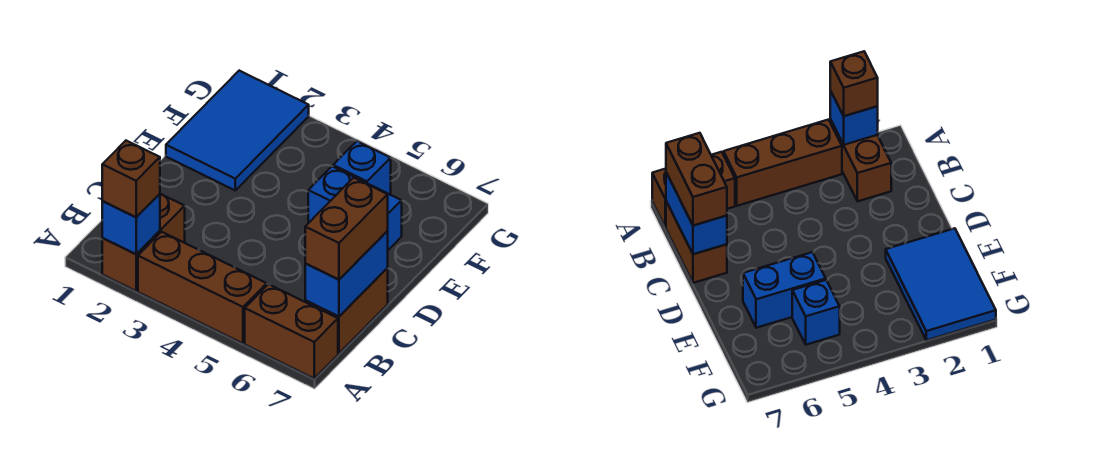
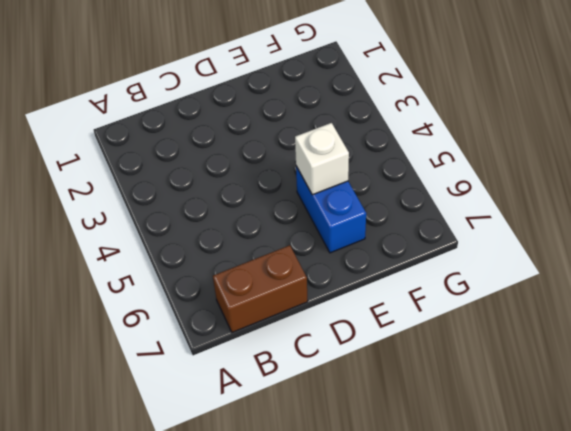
white brick E5 level 2 -> none
none -> brown brick A2:B2 level 1
none -> brown brick A3:A5 level 1

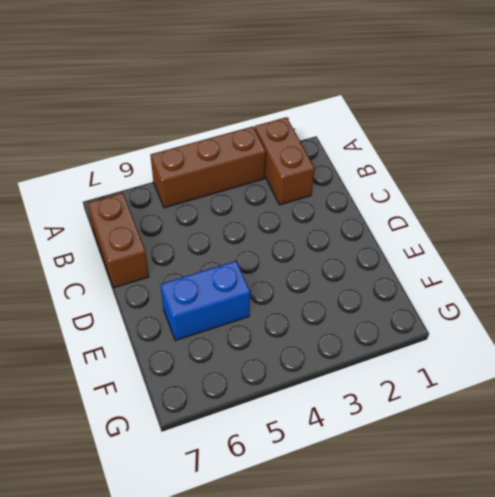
none -> brown brick A6:A7 level 1
none -> blue tile E1:G2 level 1

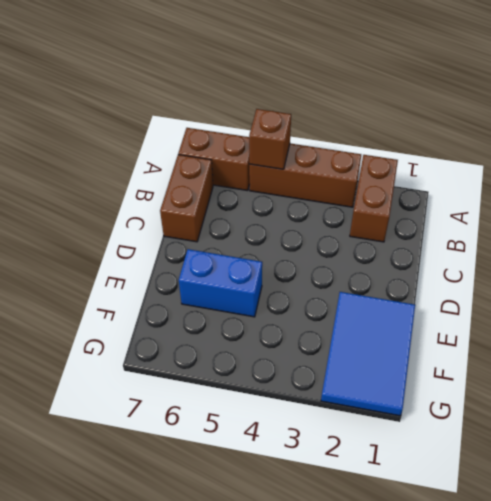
brown brick A5 level 2 -> brown brick A2 level 3
none -> blue brick F5 level 1
none -> blue brick A2 level 2

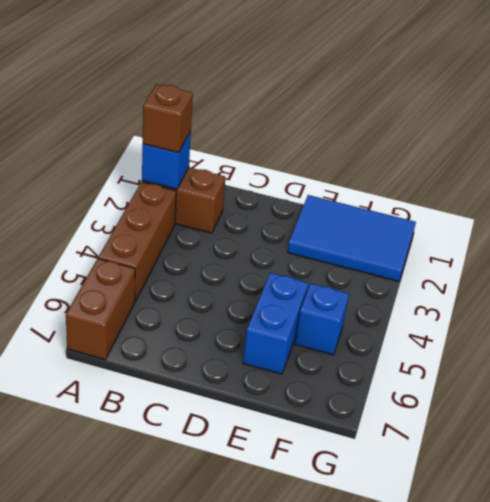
none -> brown brick B7:C7 level 1
none -> blue brick B7:C7 level 2

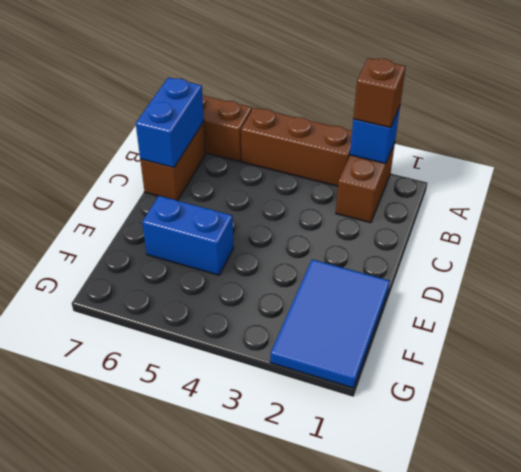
none -> blue brick F5 level 1
none -> brown brick B7:C7 level 3

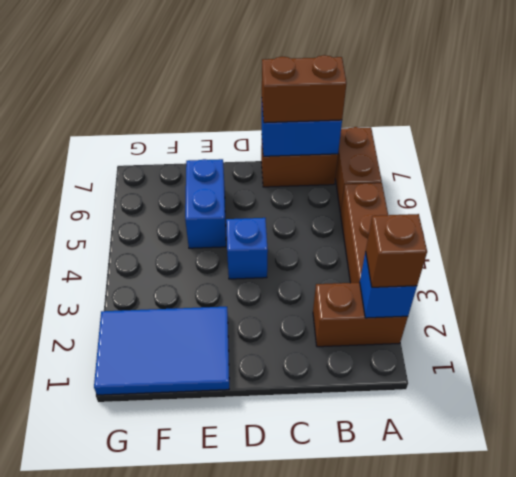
blue brick D4 level 1 -> blue brick F5 level 1

